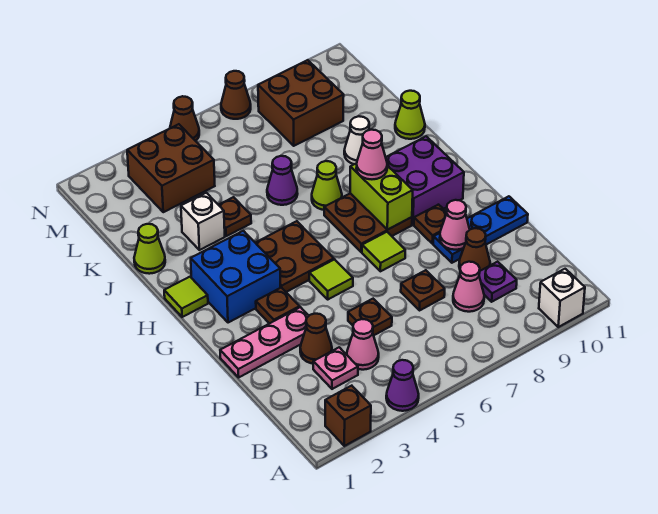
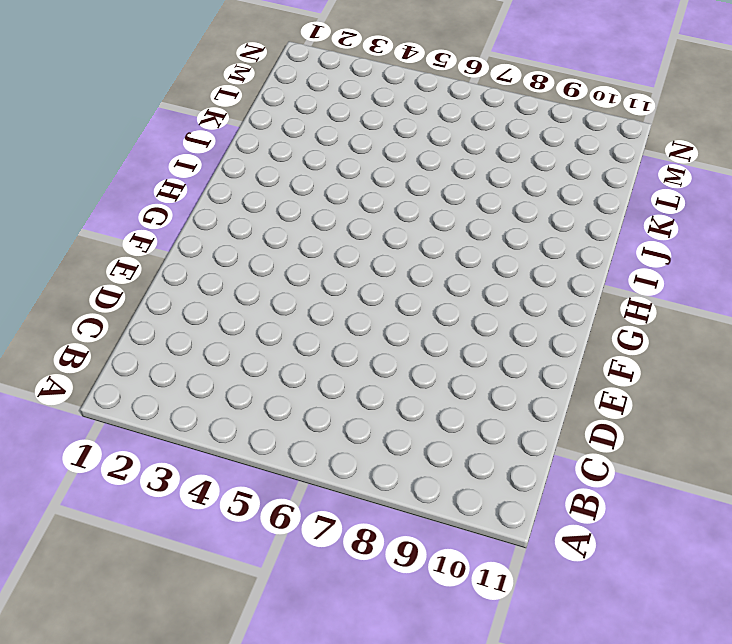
none -> brown brick A2 level 1
none -> purple cone A4 level 1
none -> white brick A10 level 1
none -> pink plate C3 level 1

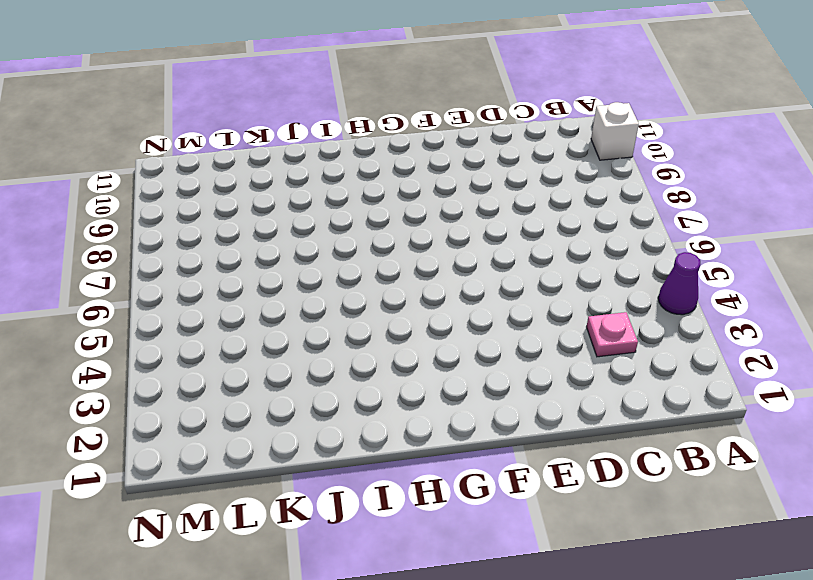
none -> brown brick A2 level 1
none -> pink cone C4 level 1
none -> pink cone C8 level 1
none -> purple plate C9 level 1

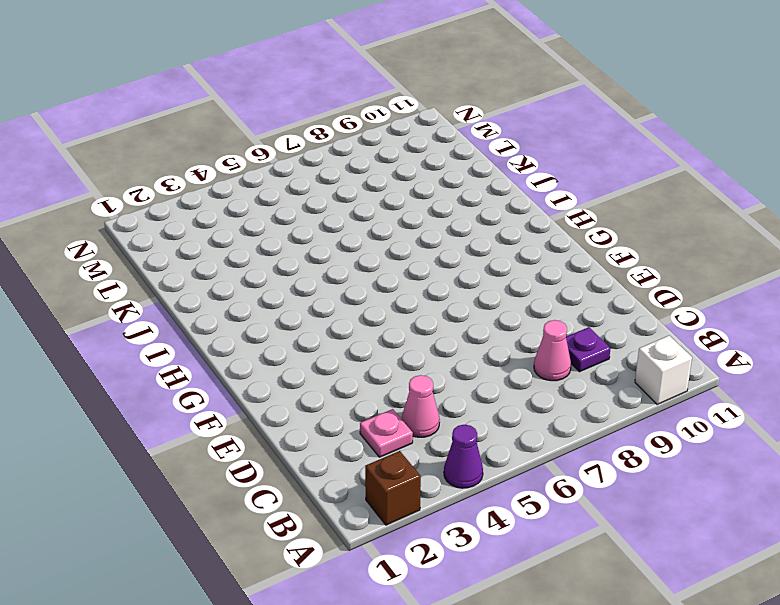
none -> brown cone D3 level 1
none -> brown plate D5 level 1
none -> brown plate D7 level 1
none -> brown cone D9 level 1

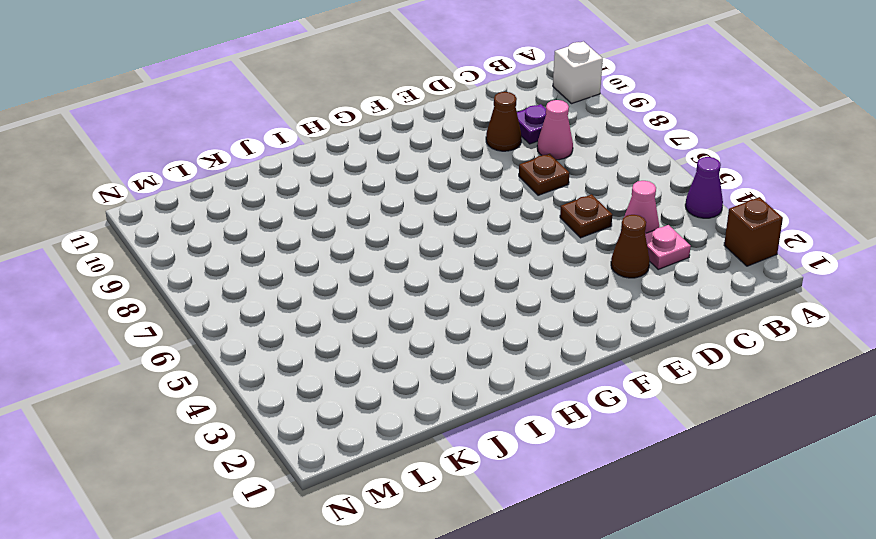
none -> pink plate E1:E3 level 1
none -> blue plate E9:E11 level 1
none -> brown plate F3 level 1
none -> lime tile F5 level 1

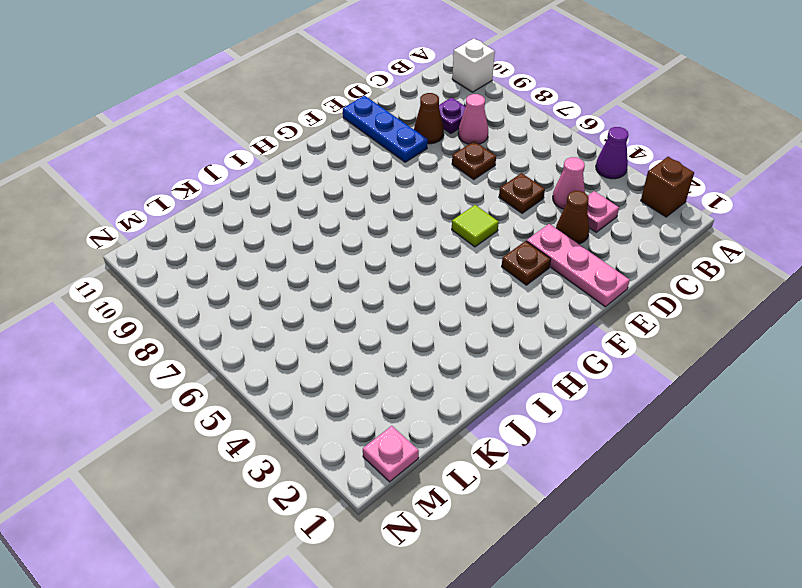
pink plate M1 level 1 -> none
none -> lime tile F7 level 1
none -> brown plate F9 level 1
none -> blue brick G2:H3 level 1
none -> brown plate G4:H5 level 1

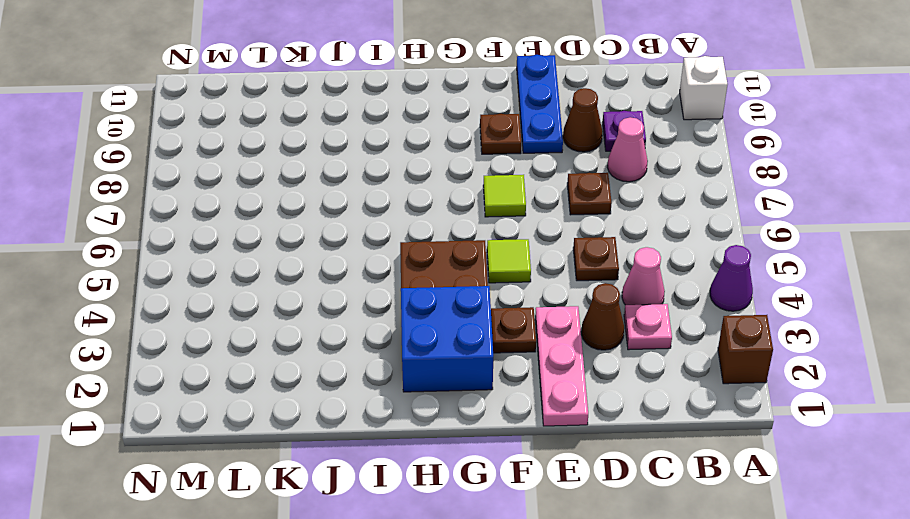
none -> brown plate G7:H8 level 1
none -> purple brick G9:H10 level 1
none -> lime tile H1 level 1
none -> lime cone I7 level 1

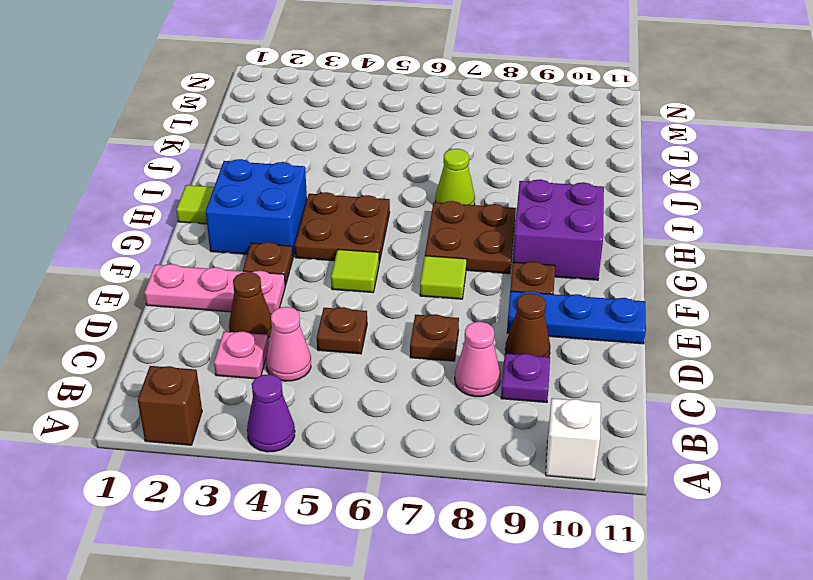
none -> lime cone J1 level 1
none -> white brick J3 level 1
none -> brown plate J4 level 1
none -> purple cone J6 level 1

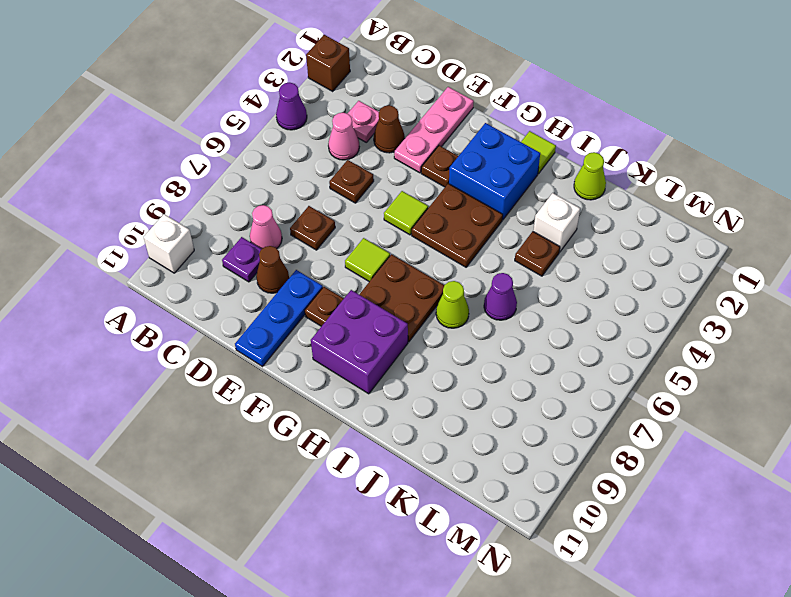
none -> white cone J9 level 1
none -> lime cone J11 level 1
none -> brown brick L3:M4 level 1
none -> brown brick L8:M9 level 1

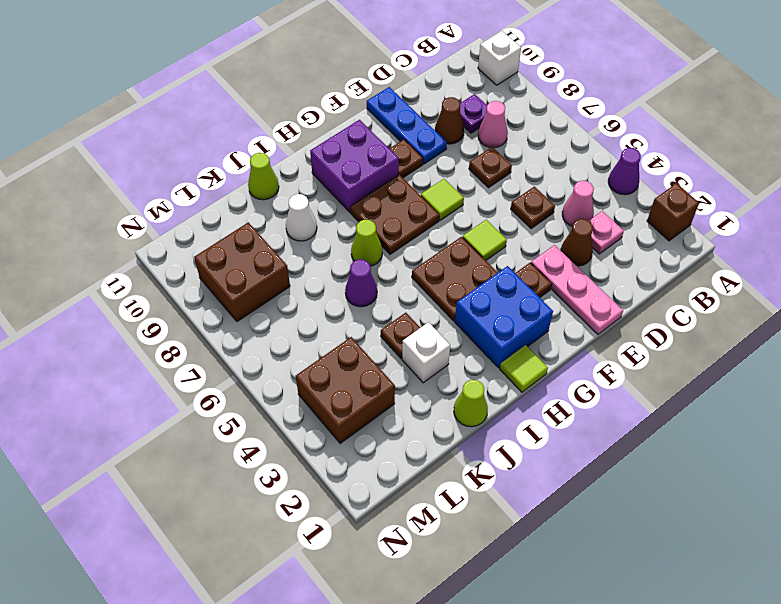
none -> brown cone N5 level 1
none -> brown cone N7 level 1
none -> pink cone E9 level 2
none -> lime brick G8:H8 level 2

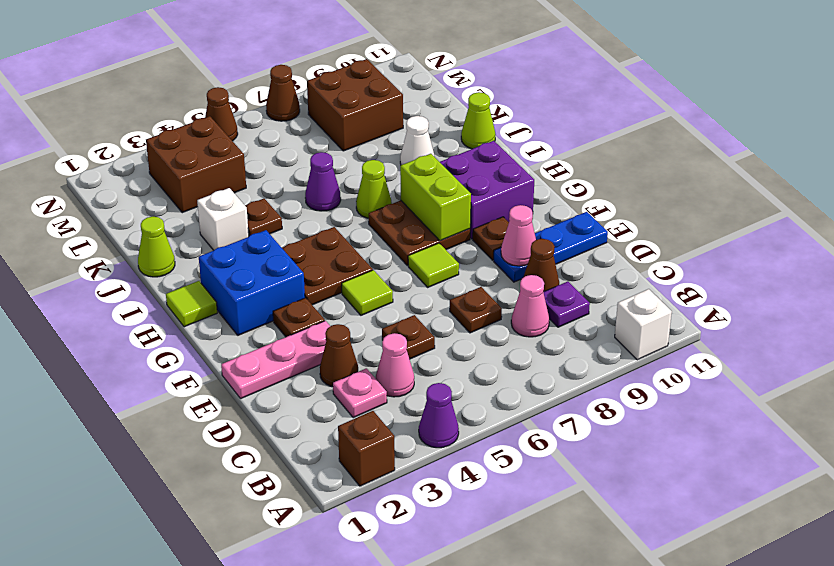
none -> pink cone H8 level 3

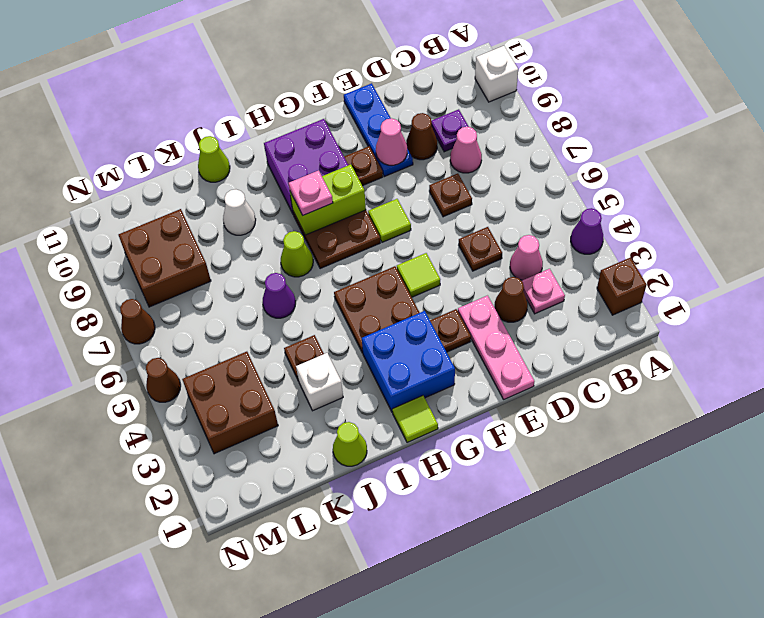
pink plate H8 level 3 -> pink cone H8 level 3

